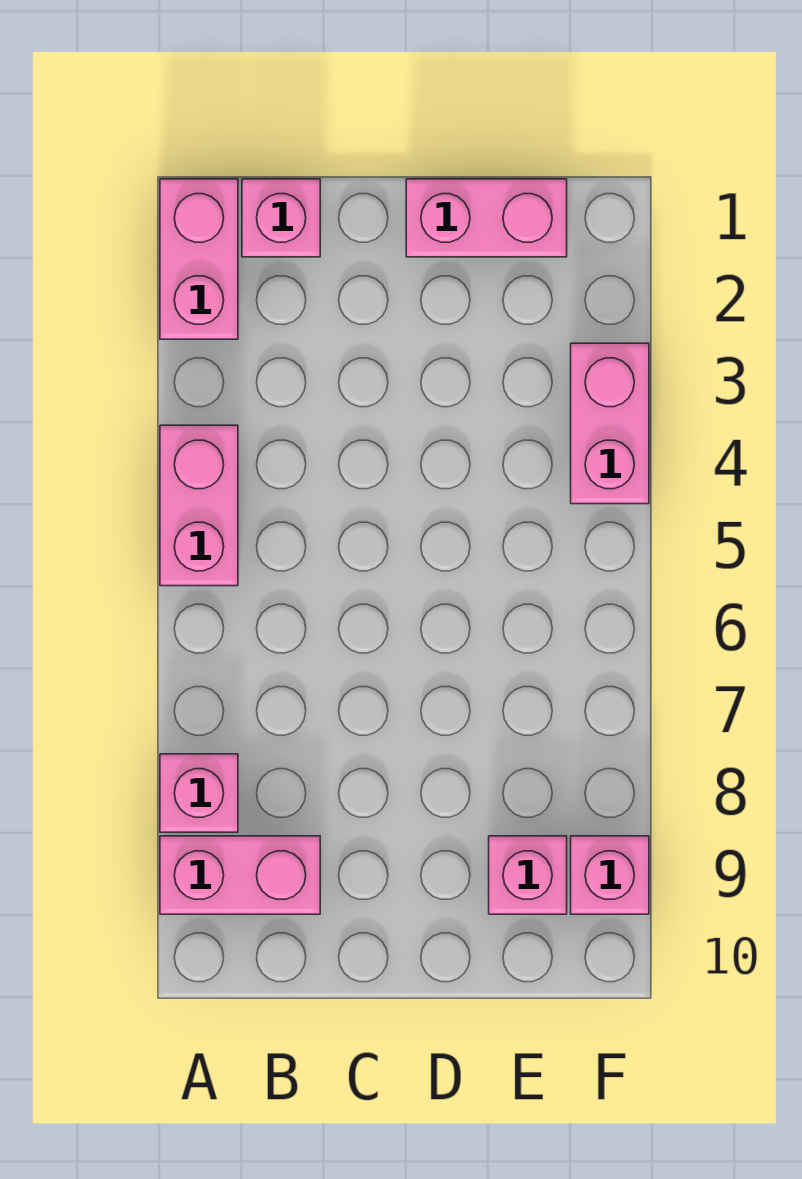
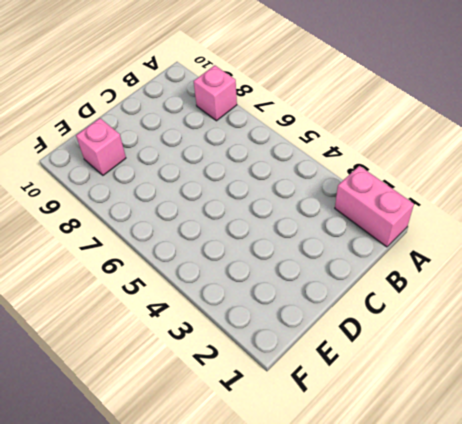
none -> pink brick A4:A5 level 1
none -> pink brick A9:B9 level 1

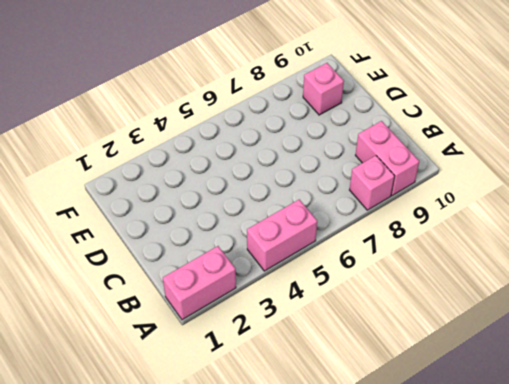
none -> pink brick B1 level 1
none -> pink brick D1:E1 level 1

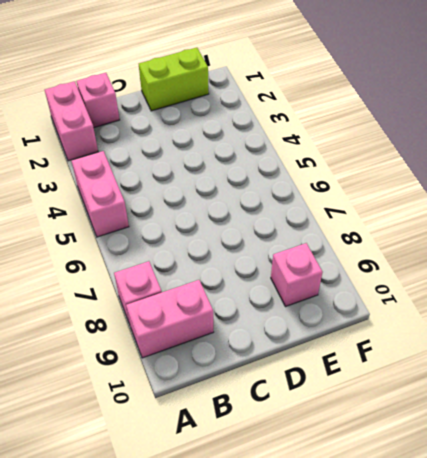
lime brick D1:E1 level 1 -> pink brick D1:E1 level 1
none -> pink brick F3:F4 level 1
none -> pink brick F9 level 1

